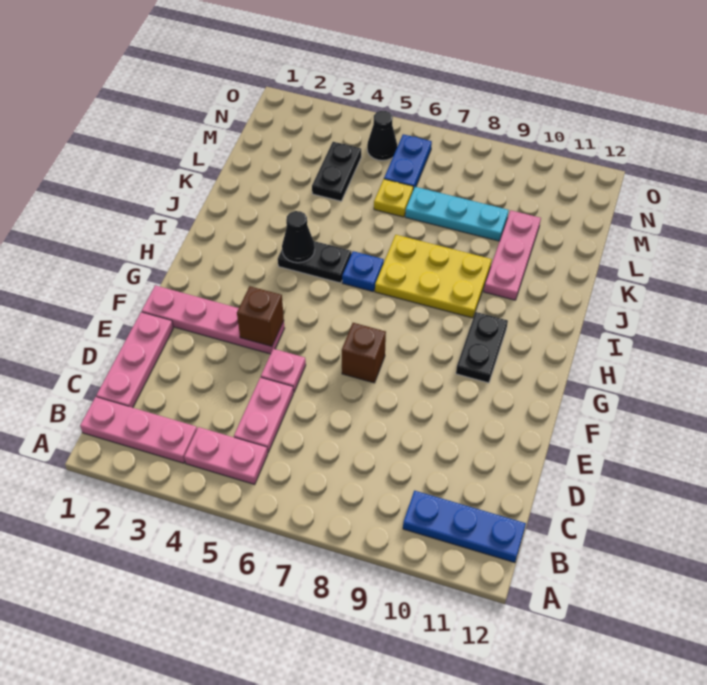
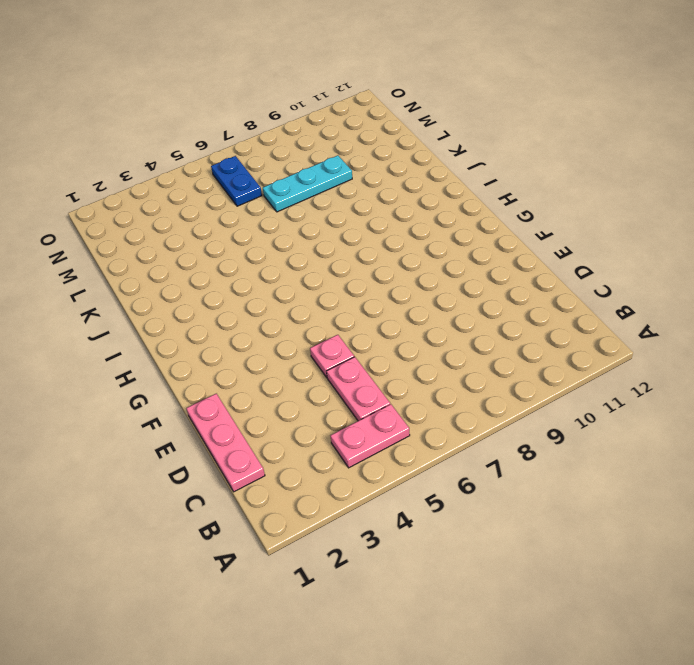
none -> pink plate B1:B3 level 1
none -> blue plate B10:B12 level 1
none -> pink plate F1:F4 level 1

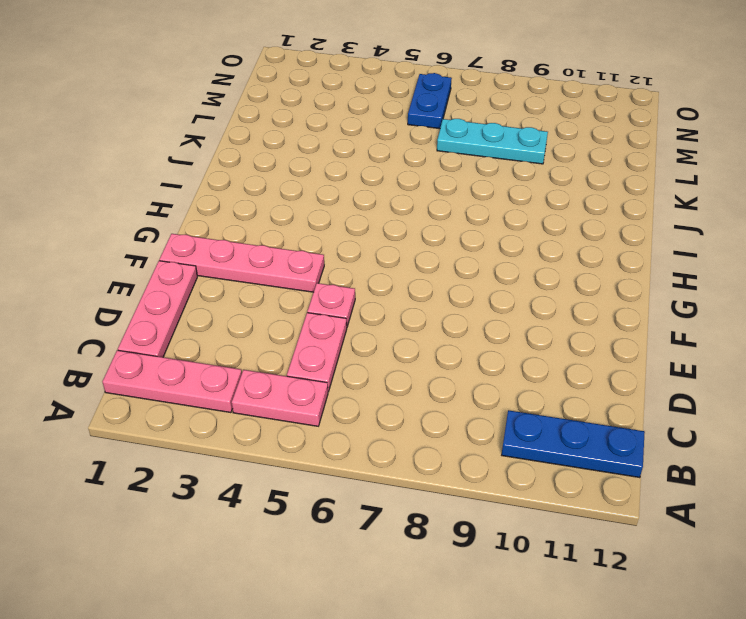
none -> brown brick F7 level 1
none -> black plate G10:H10 level 1
none -> black plate I4:I5 level 1

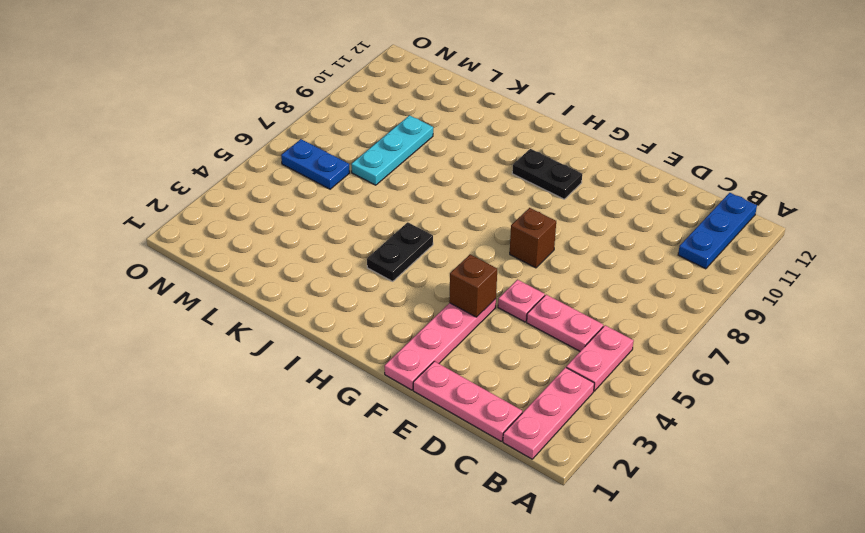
none -> blue plate I6 level 1
none -> yellow plate I7:J9 level 1
none -> pink plate J10:L10 level 1

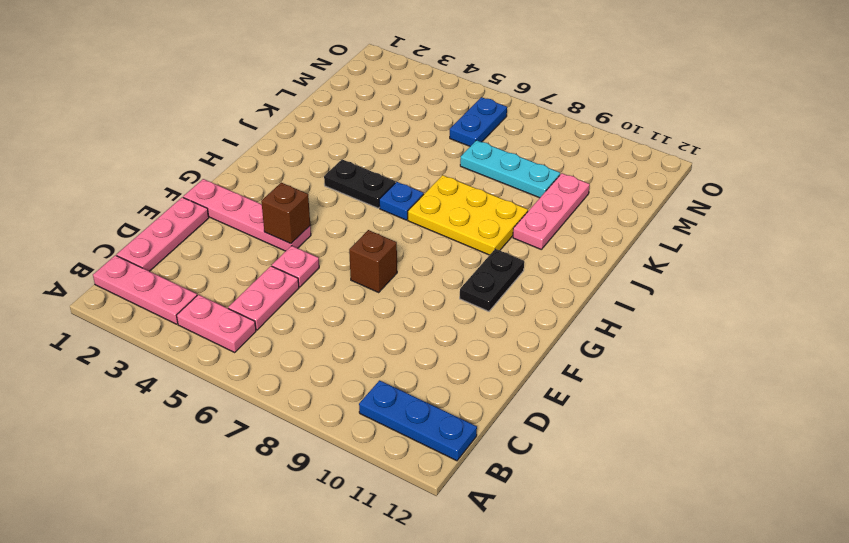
none -> black plate L4:M4 level 1
none -> yellow plate L6 level 1
none -> black cone N5 level 1

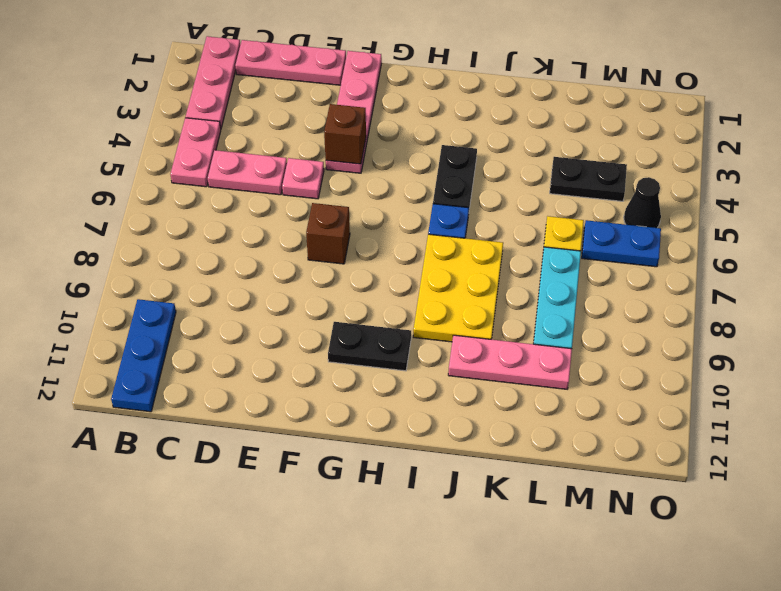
none -> black cone I4 level 2

